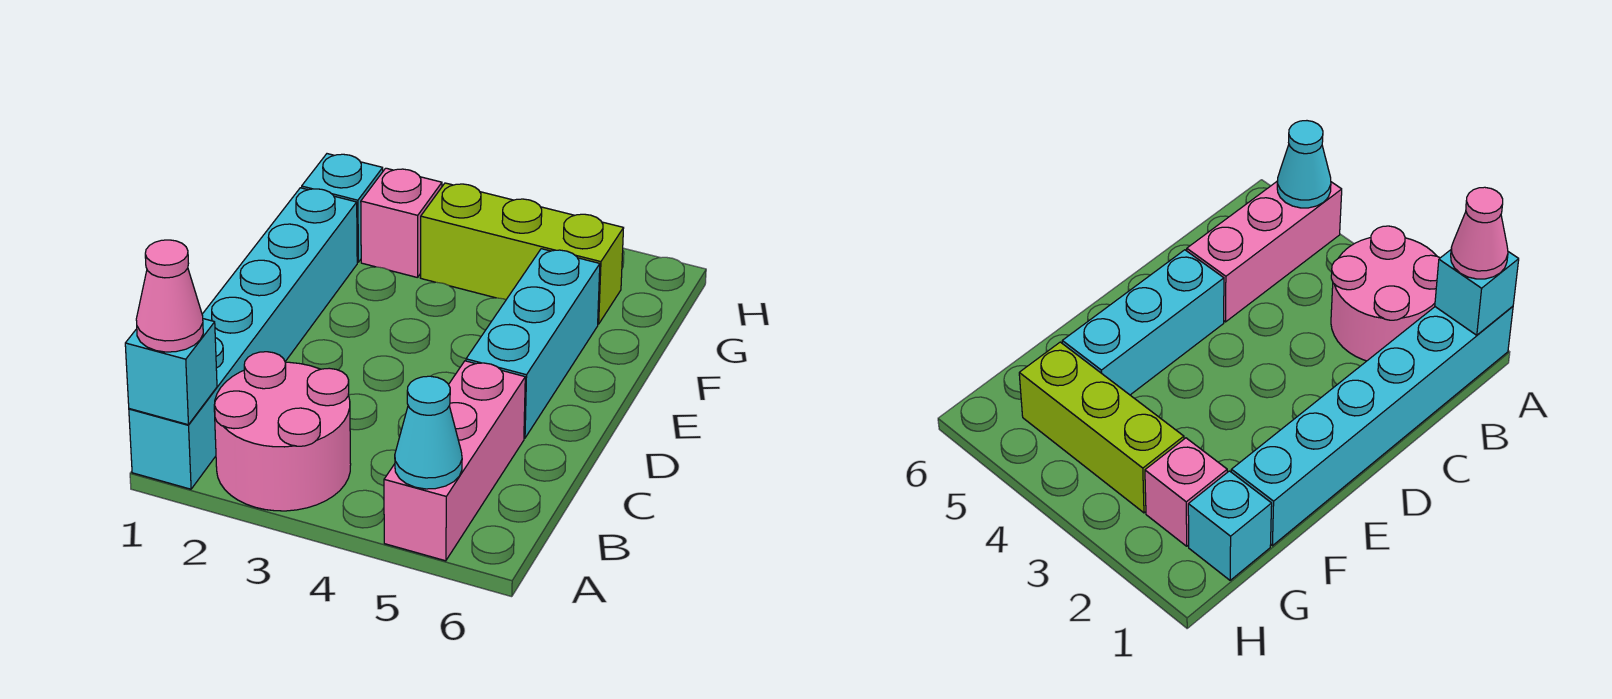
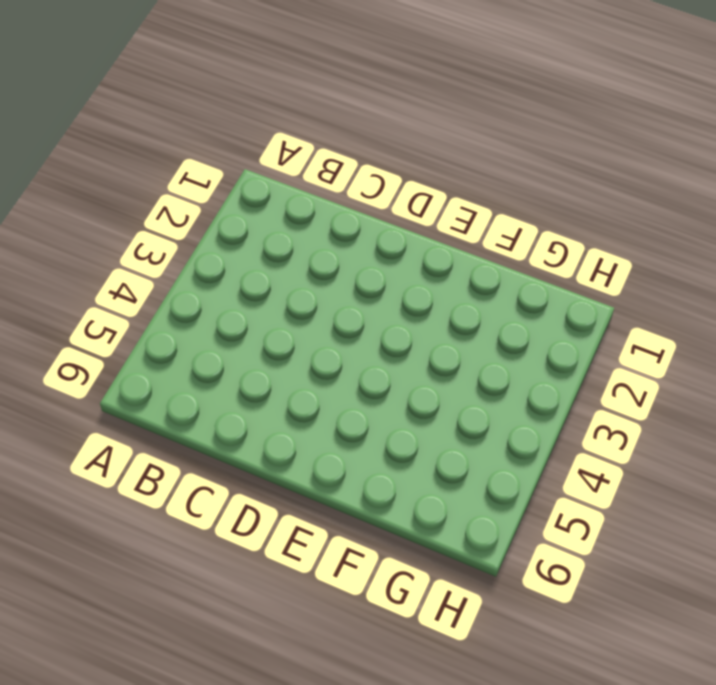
none -> cyan brick A1:F1 level 1
none -> pink round brick A2:B3 level 1

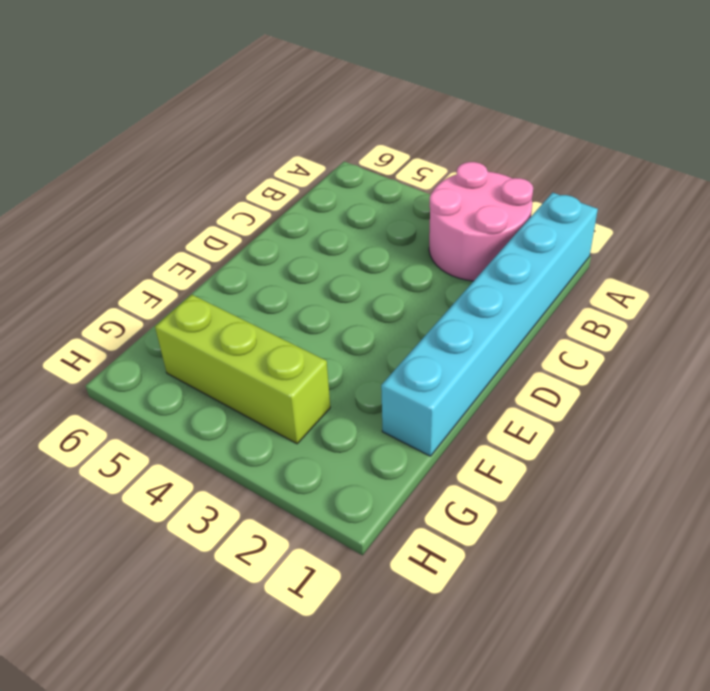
none -> pink brick A5:C5 level 1
none -> cyan brick D5:F5 level 1

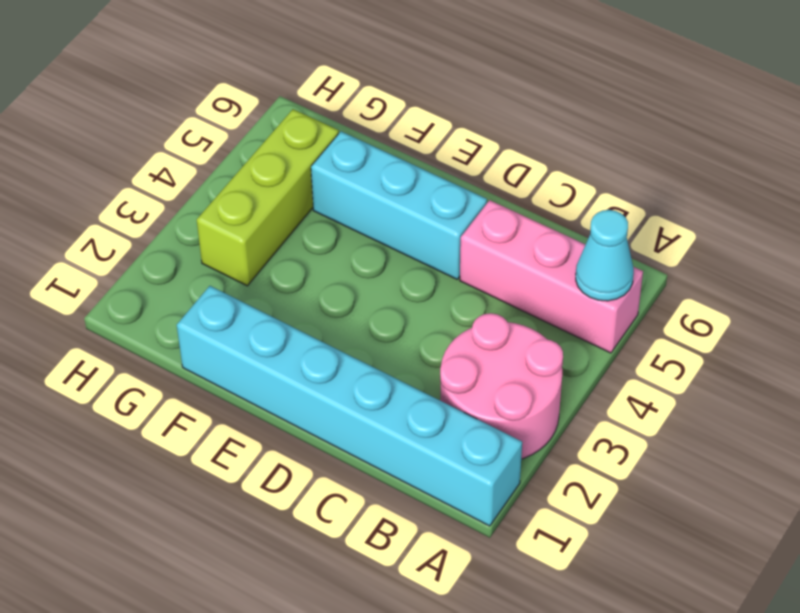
none -> cyan brick G1 level 1
none -> pink brick G2 level 1

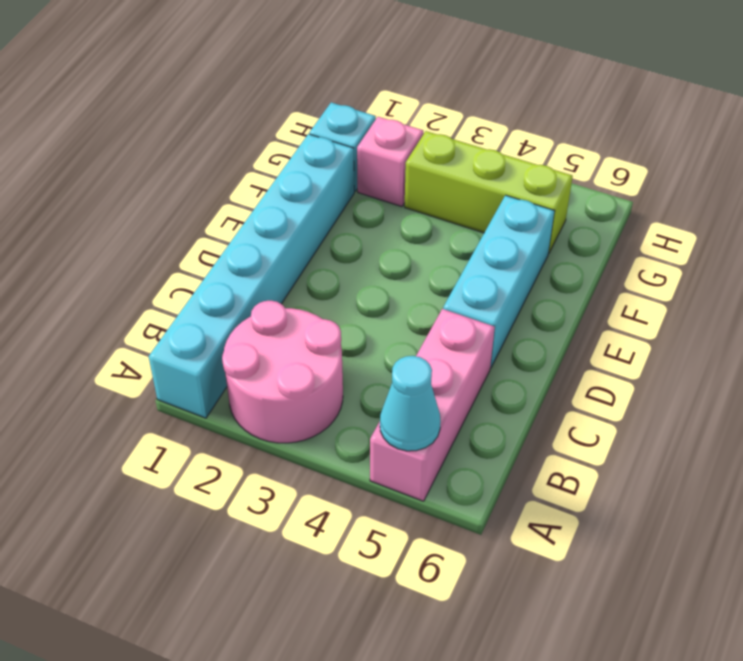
none -> cyan brick A1 level 2
none -> pink cone A1 level 3

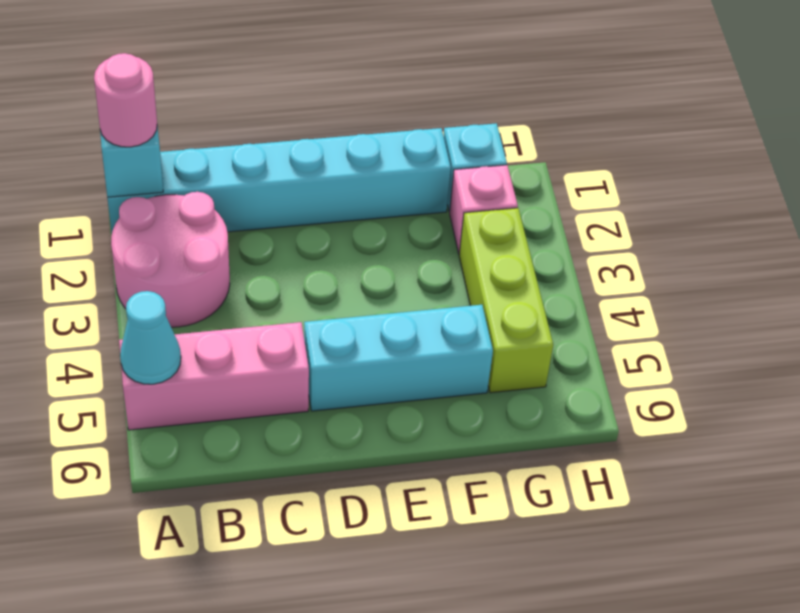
pink round brick A1 level 3 -> pink cone A1 level 3

